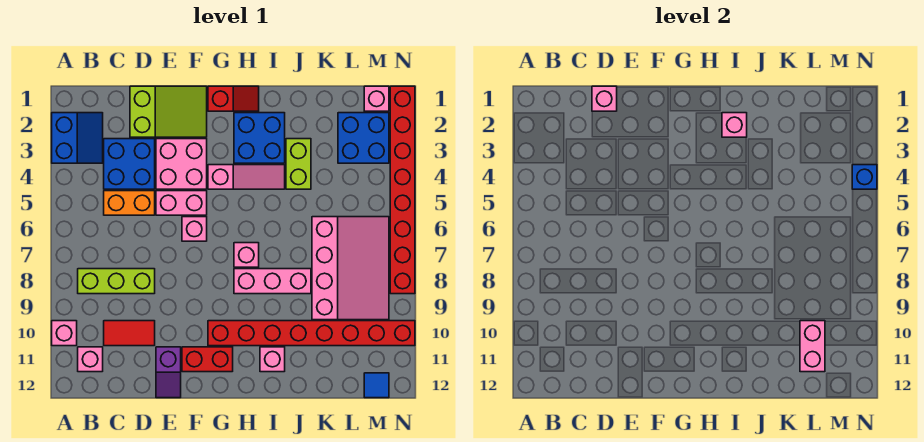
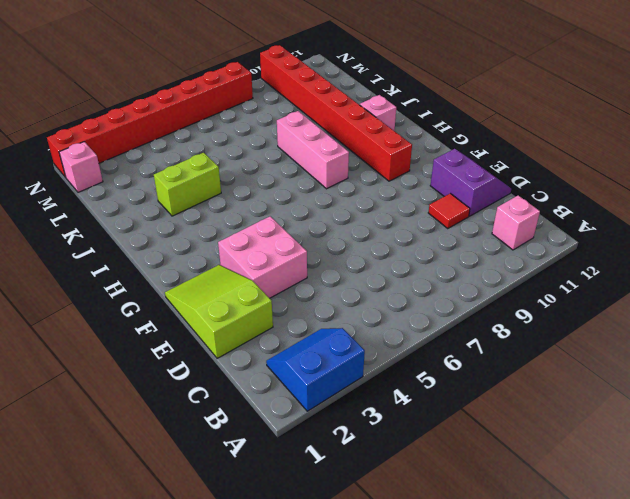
red tile D10 level 1 -> red tile C10:D10 level 1
purple slope D11:E12 level 1 top 11 -> purple slope E11:E12 level 1 top 11
none -> pink brick A10 level 1
none -> lime brick B8:D8 level 1
none -> blue brick C3:D4 level 1
none -> orange brick C5:D5 level 1

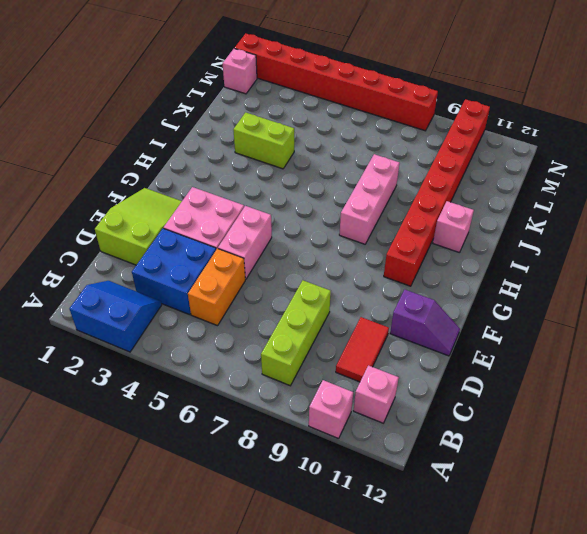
none -> pink brick F6 level 1
none -> red brick F11:G11 level 1
none -> red slope G1:H1 level 1 top G
none -> pink slope G4:I4 level 1 top G

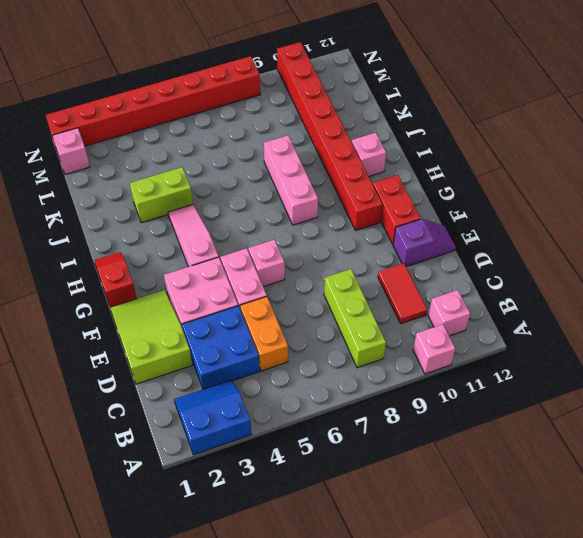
none -> blue brick H2:I3 level 1
none -> pink brick H7 level 1
none -> pink slope K6:M9 level 1 top K
none -> blue brick L2:M3 level 1

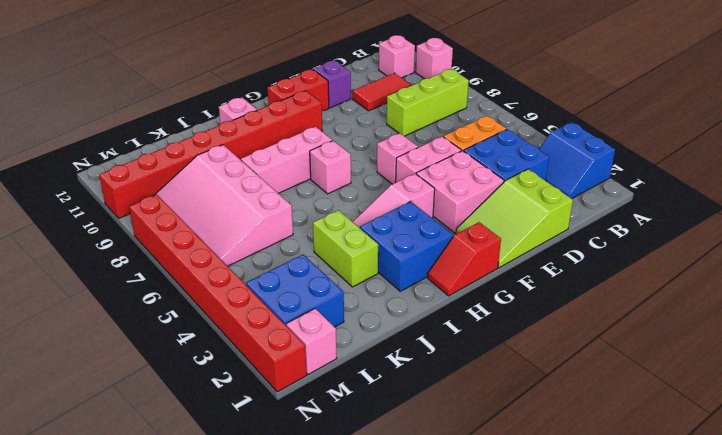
none -> blue tile M12 level 1
none -> pink brick D1 level 2
none -> pink brick I2 level 2
none -> pink brick L10:L11 level 2

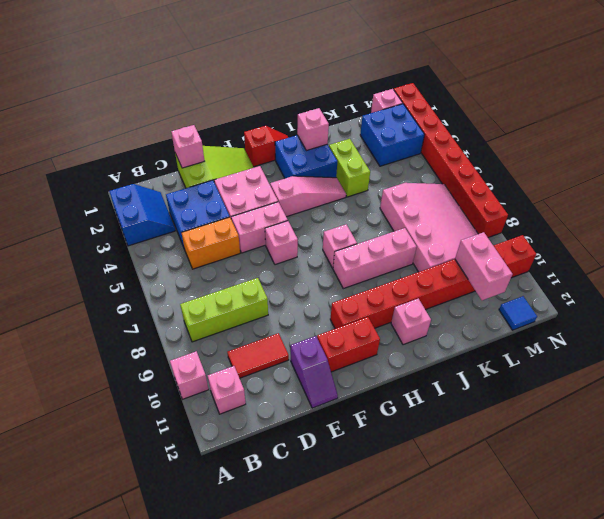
none -> blue brick N4 level 2

